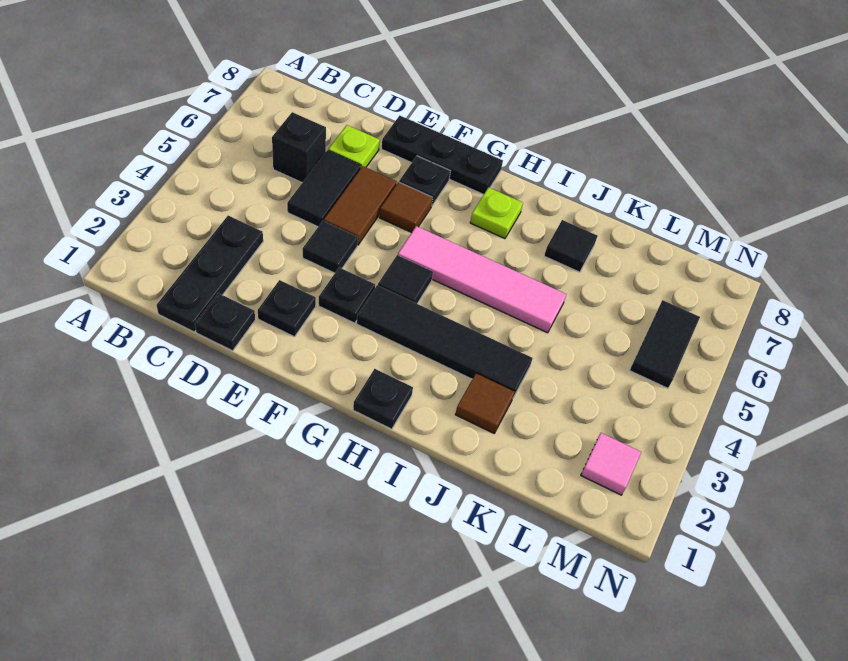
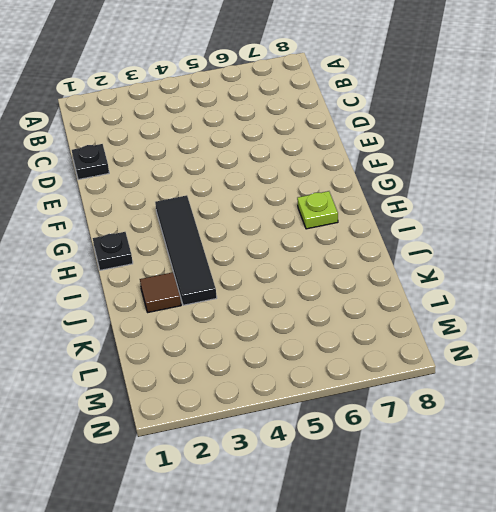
none -> black plate C1:C3 level 1
none -> black brick C6 level 1
none -> black tile D5:D6 level 1

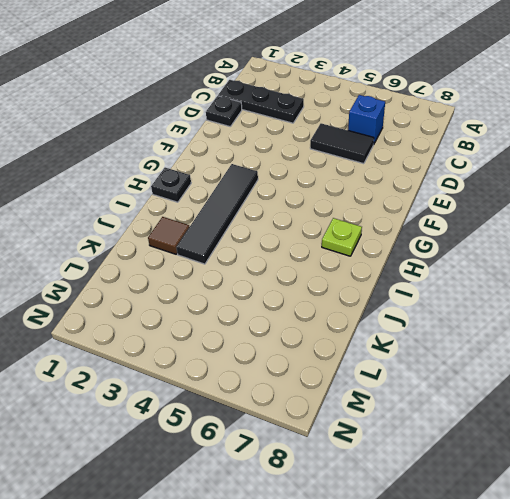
blue brick C6 level 1 -> black brick C6 level 1
none -> lime plate D7 level 1
none -> black plate E2 level 1
none -> black tile E4 level 1

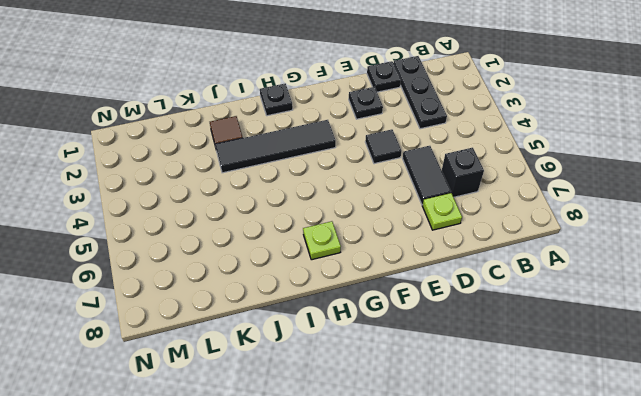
none -> brown tile E5:E6 level 1
none -> black plate E8:G8 level 1
none -> black plate F3 level 1

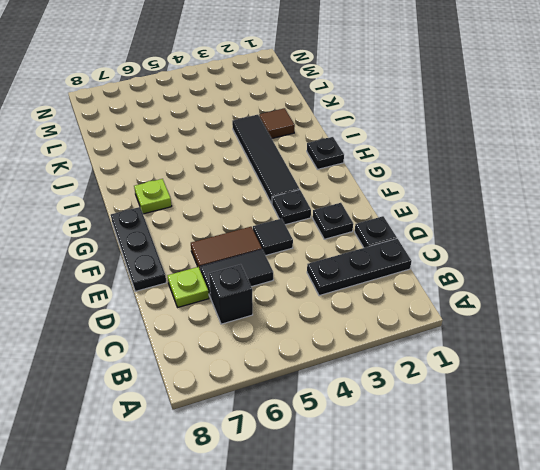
none -> brown tile F6 level 1
none -> black plate F7 level 1
none -> black tile G4 level 1

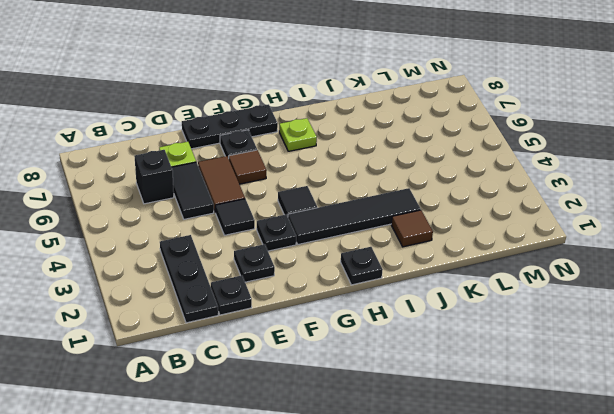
none -> pink tile G5:J5 level 1
none -> black tile J7 level 1
none -> pink tile M2 level 1

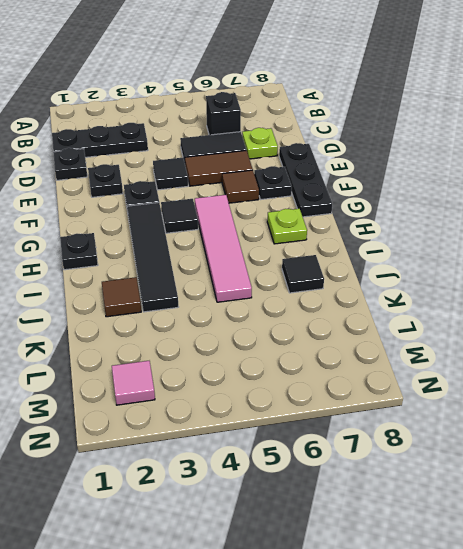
none -> black tile M5:M6 level 1

